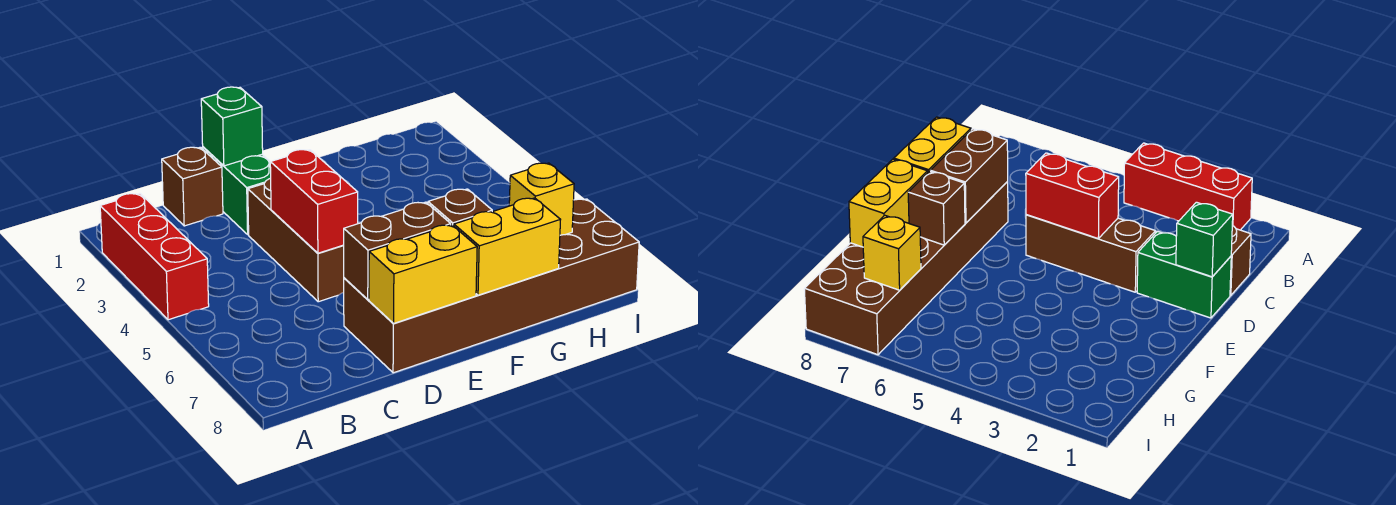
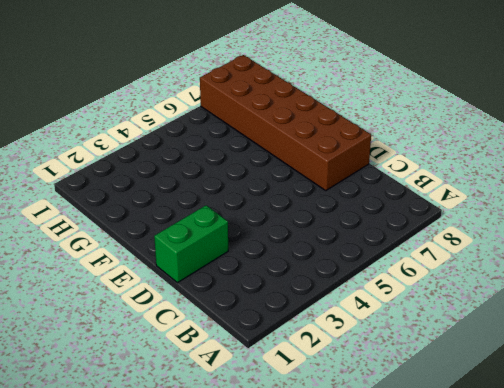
none -> red brick A2:A4 level 1
none -> brown brick C1 level 1
none -> brown brick D3:D5 level 1

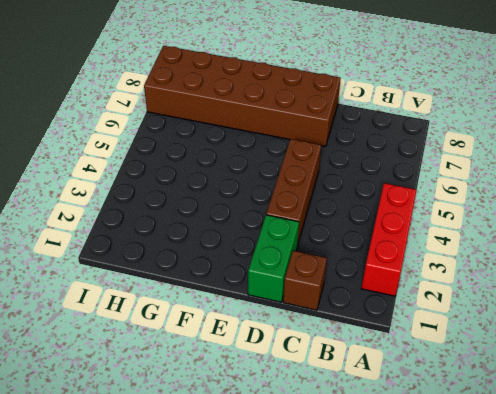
none -> green brick D1 level 2
none -> red brick D4:D5 level 2
none -> brown brick D7:E7 level 2

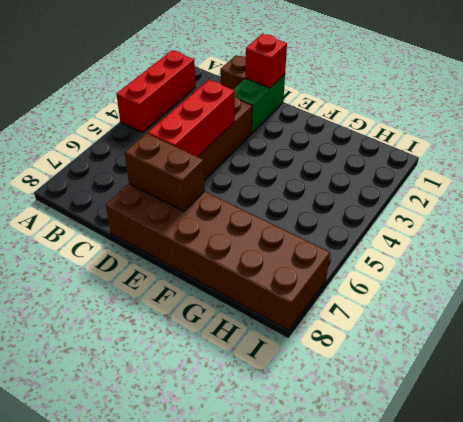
red brick D1 level 2 -> green brick D1 level 2
red brick D4:D6 level 2 -> red brick D4:D5 level 2
none -> yellow brick D8:E8 level 2
none -> brown brick F7 level 2
none -> yellow brick F8:G8 level 2

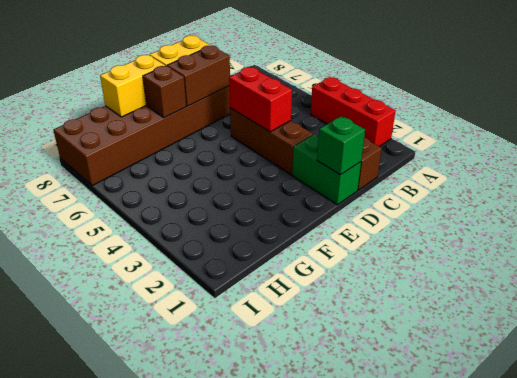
none -> yellow brick H7 level 2

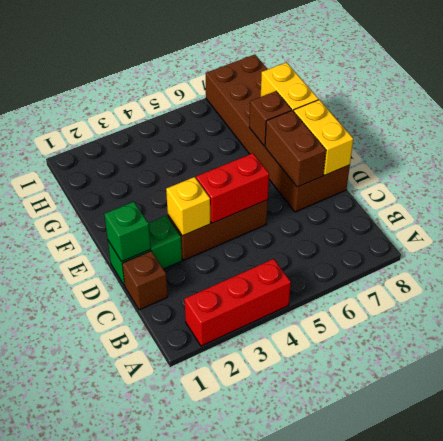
yellow brick D3 level 2 -> yellow brick H7 level 2

